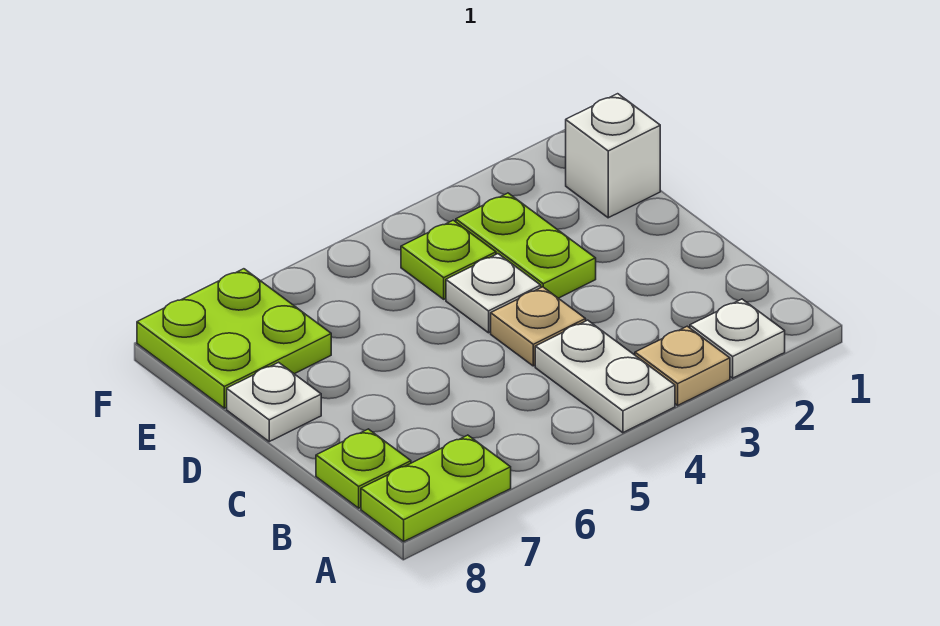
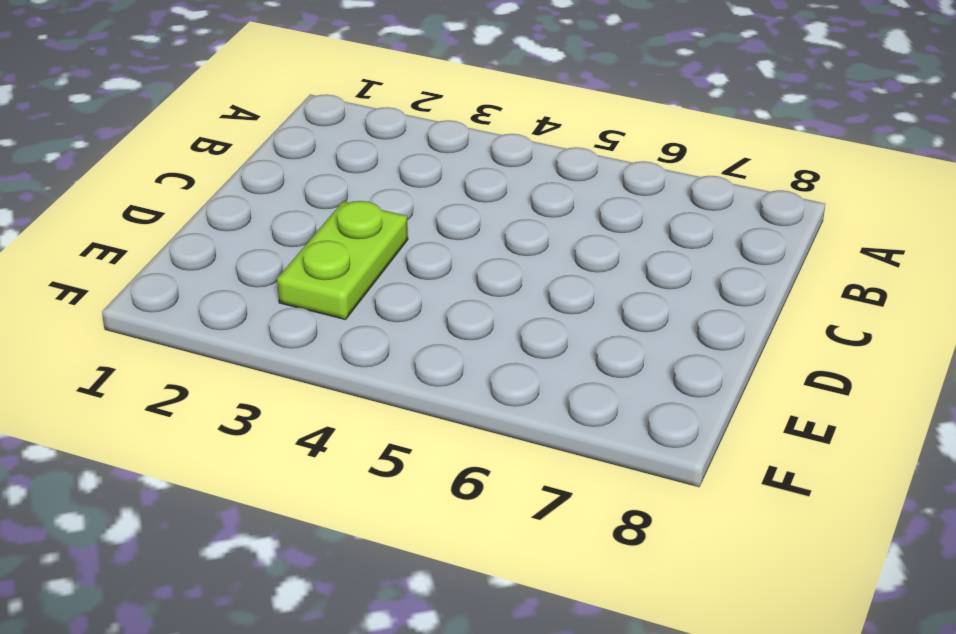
none -> white plate A2 level 1
none -> tan plate A3 level 1
none -> white plate A4:B4 level 1

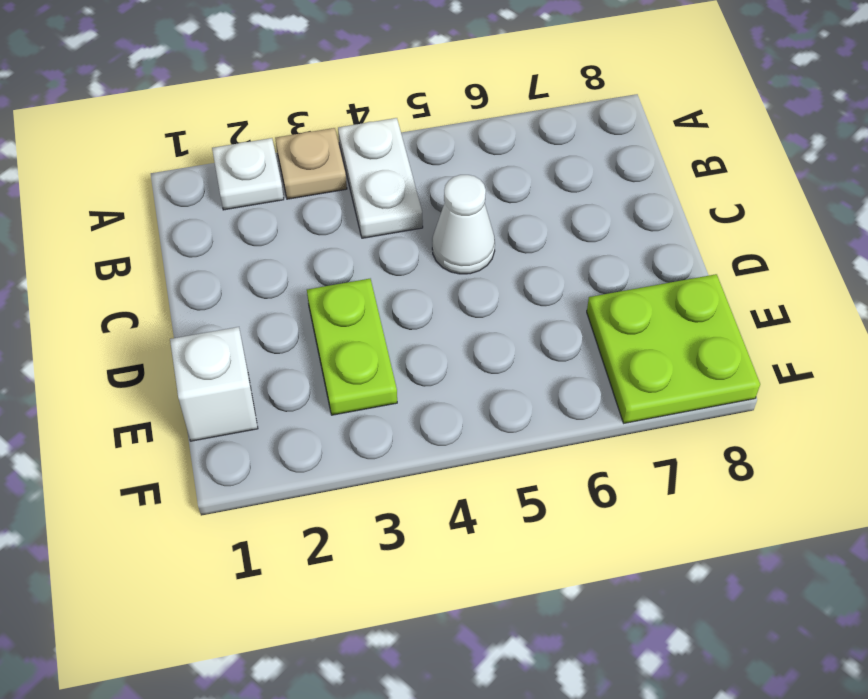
white cone C5 level 1 -> none
none -> lime plate A7:A8 level 1
none -> lime plate B8 level 1
none -> tan plate C4 level 1

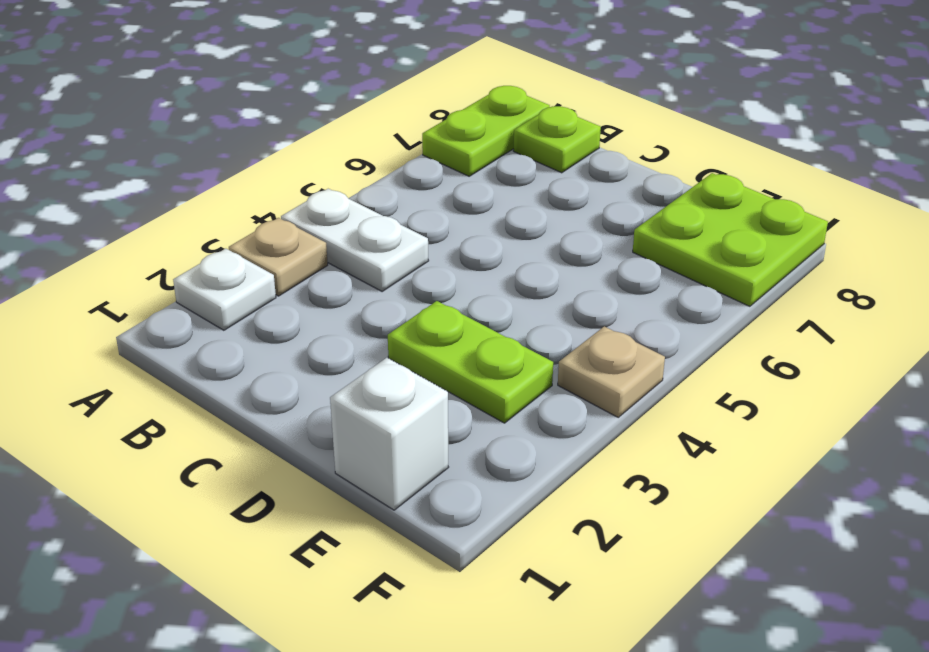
tan plate F4 level 1 -> tan plate C4 level 1
none -> white plate D4 level 1
none -> white plate D8 level 1
none -> lime plate E4 level 1

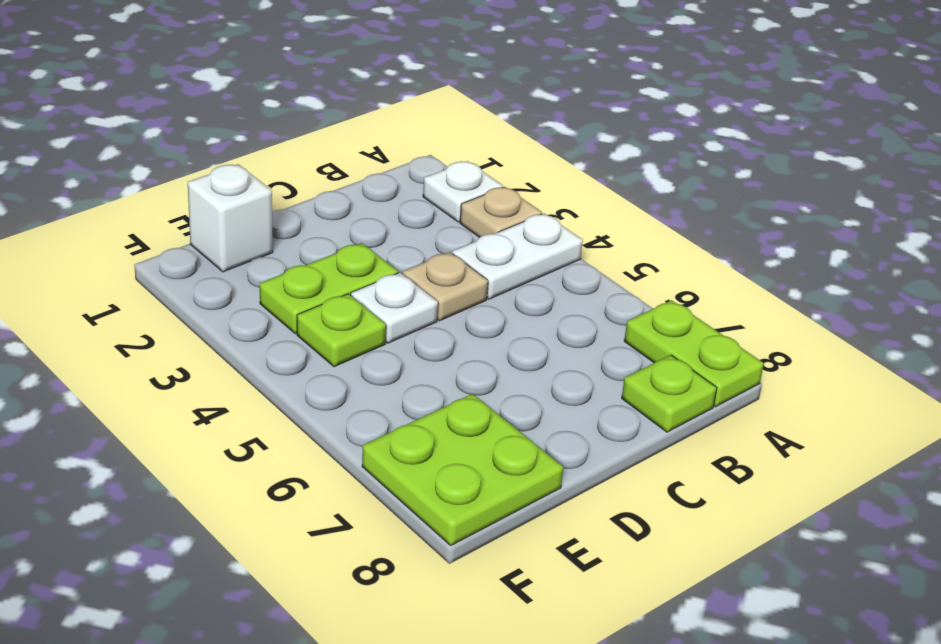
none -> white plate D8 level 1

